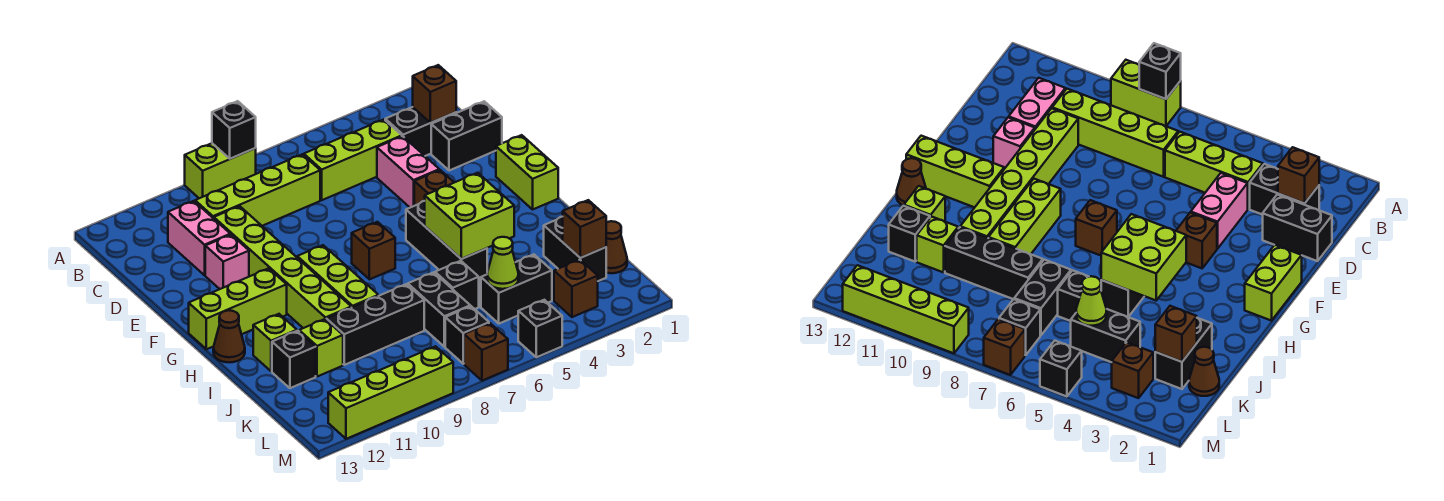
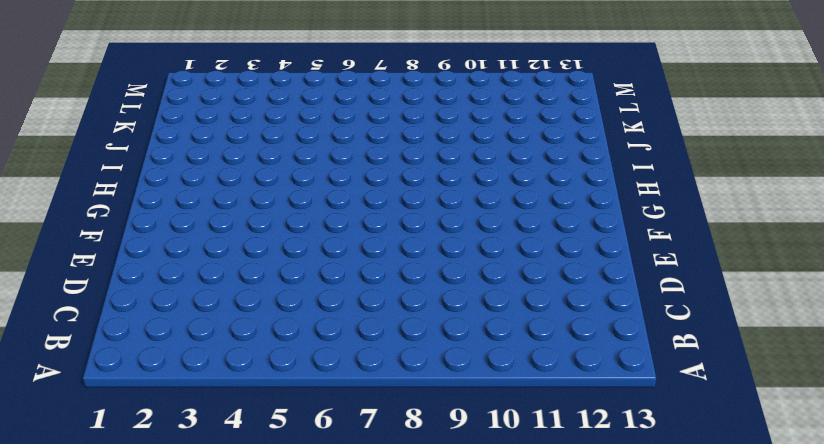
none -> lime brick A8:A9 level 1
none -> black brick C2:C3 level 1
none -> lime brick C4:C6 level 1
none -> lime brick C7:C10 level 1

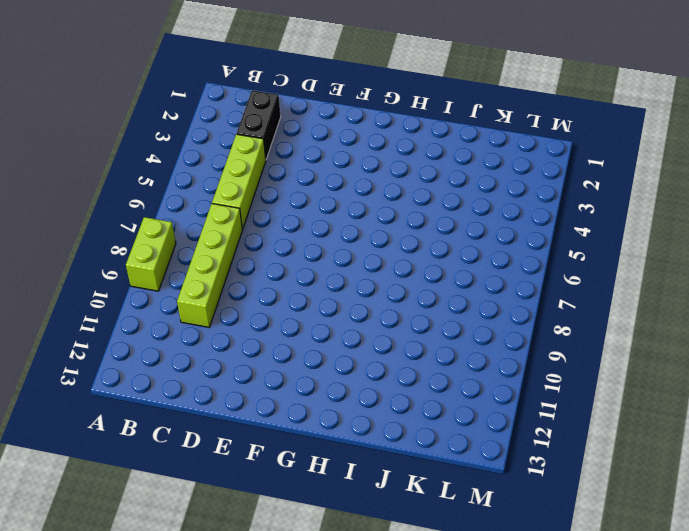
none -> pink brick C11:D11 level 1
none -> black brick D1:D2 level 1
none -> pink brick D4:E4 level 1
none -> lime brick D10:I10 level 1

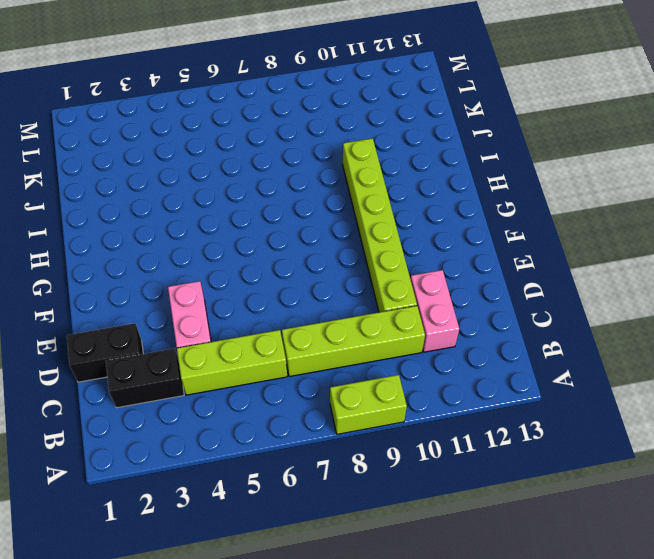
none -> pink brick E11 level 1
none -> lime brick F1:G1 level 1
none -> brown brick F4 level 1
none -> black brick G5:I5 level 1

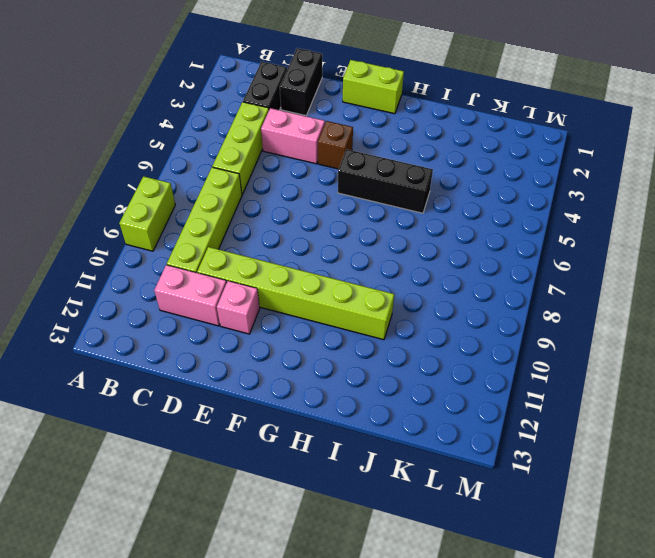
none -> brown brick G7 level 1
none -> lime brick G9:I9 level 1
none -> lime brick G11:G13 level 1
none -> brown cone H13 level 1

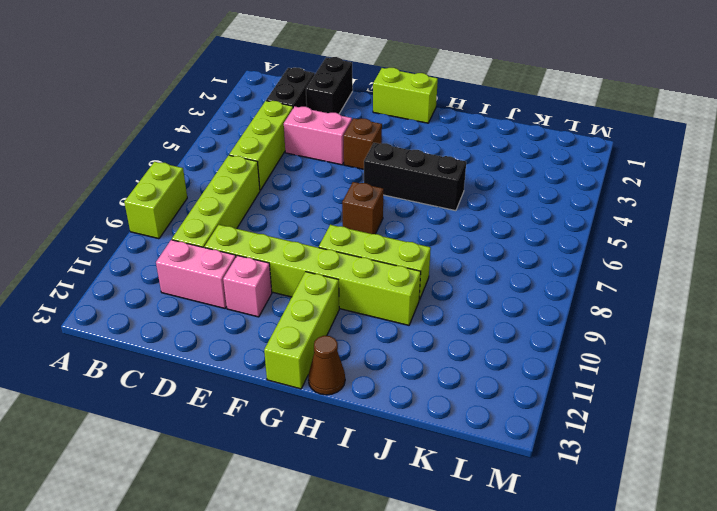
none -> lime brick I12 level 1
none -> black brick J2:K2 level 1
none -> black brick J6 level 1
none -> black brick J7:K7 level 1

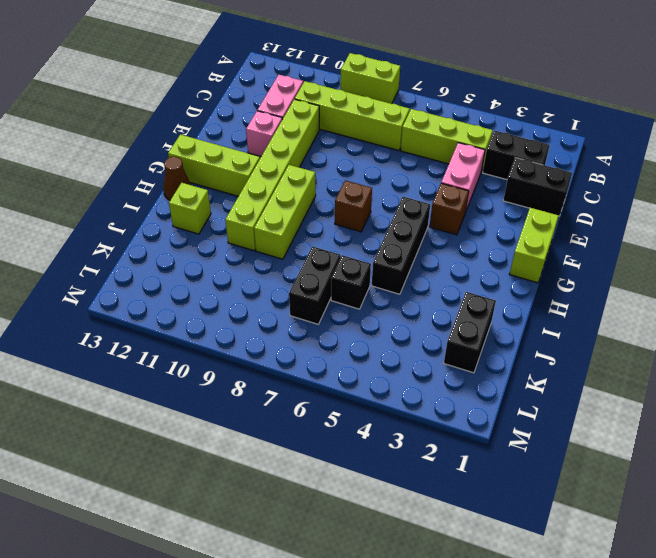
none -> black brick J8:J10 level 1
none -> lime brick J11 level 1
none -> black brick J12 level 1
none -> brown cone K1 level 1

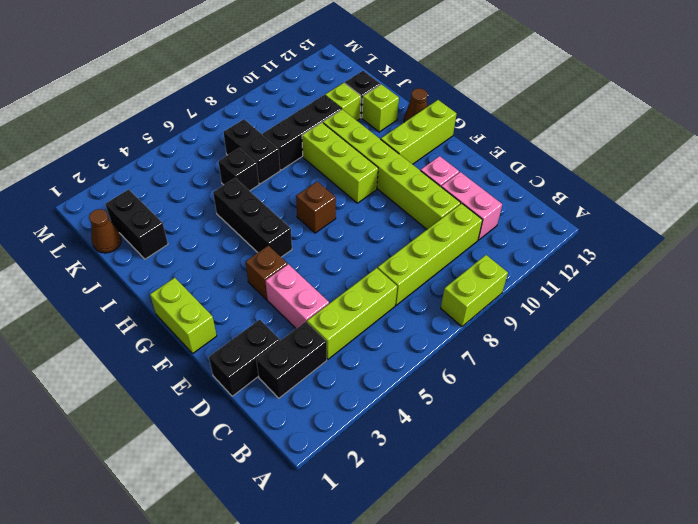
none -> black brick K4:K5 level 1
none -> brown brick L3 level 1
none -> black brick L7 level 1
none -> black brick M5 level 1

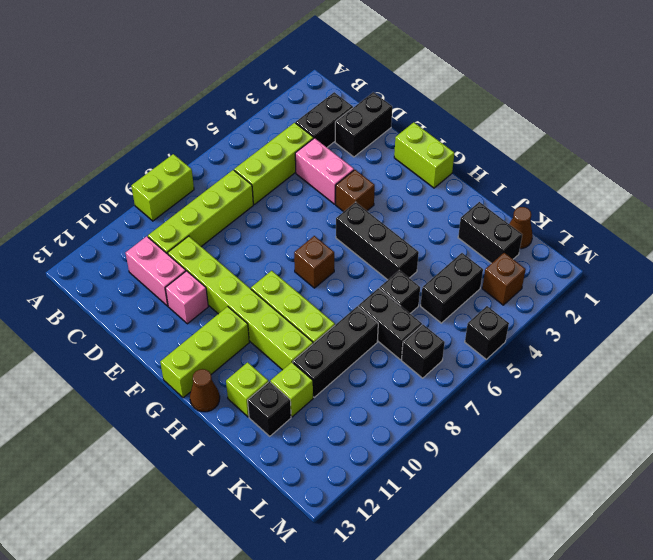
none -> brown brick M7 level 1
none -> lime brick M9:M12 level 1
none -> black brick A8 level 2
none -> brown brick C2 level 2

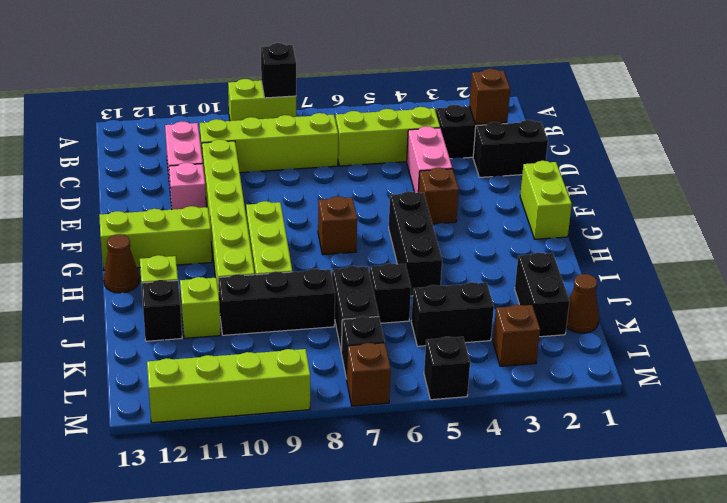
none -> lime brick H4:I5 level 2
none -> brown brick K2 level 2
none -> lime cone K5 level 2

